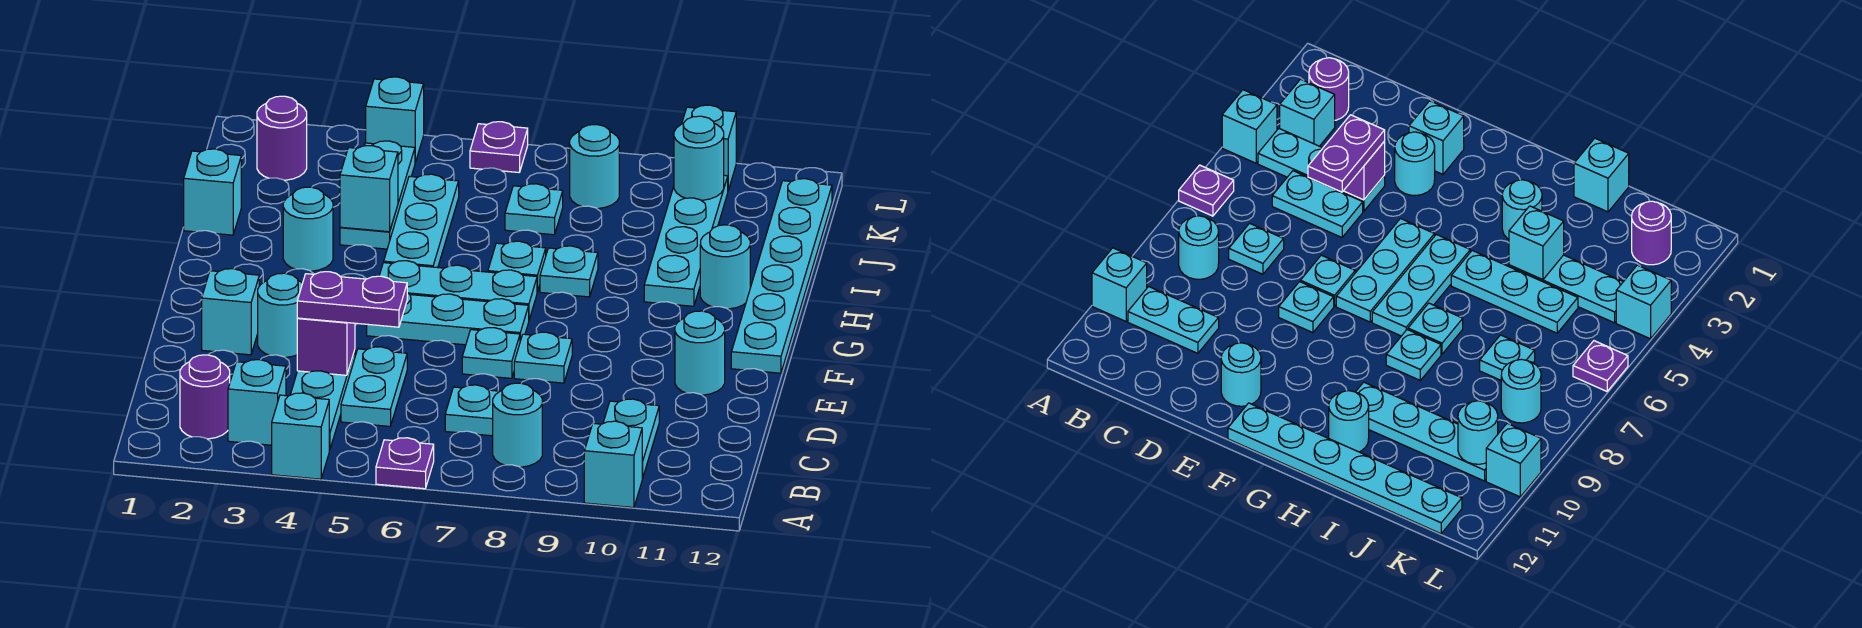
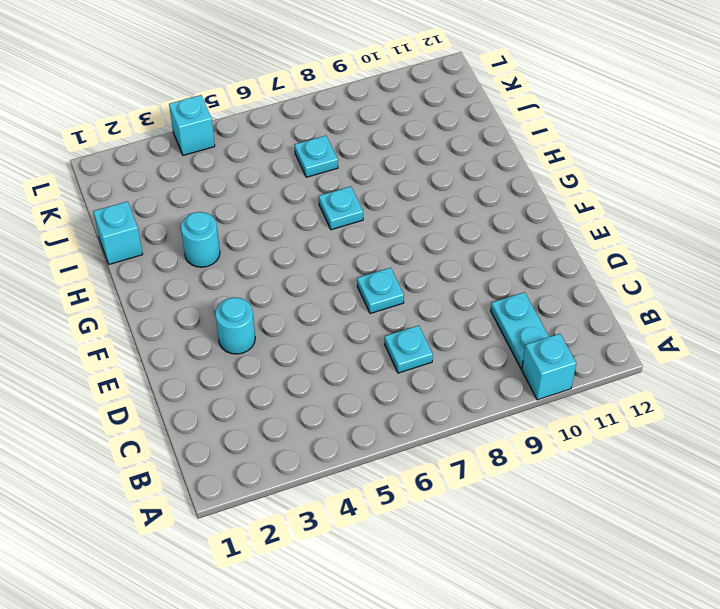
none -> cyan brick A4 level 1
none -> purple plate A6 level 1
none -> purple round brick B2 level 1
none -> cyan brick B3 level 1

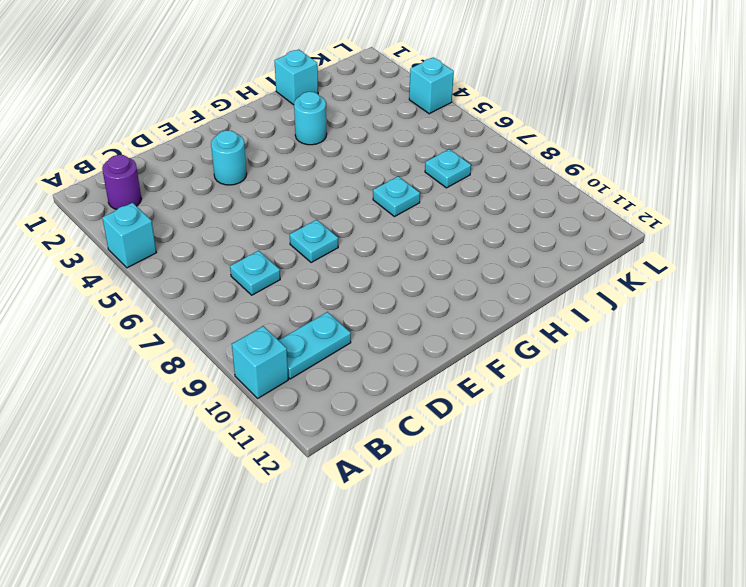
none -> purple plate A6 level 1
none -> cyan brick B3 level 1
none -> cyan plate B4:D4 level 1
none -> cyan round brick B8 level 1

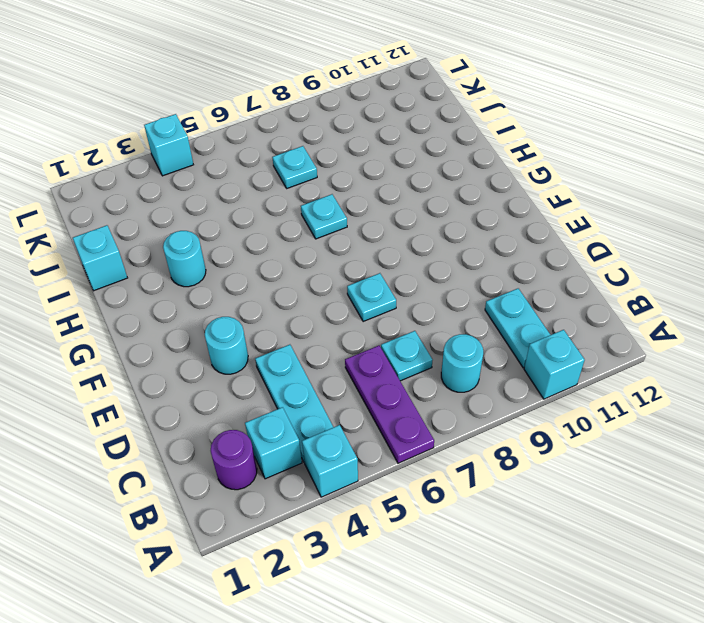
purple plate A6:C6 level 1 -> purple plate A6 level 1
none -> cyan plate C5:D5 level 1
none -> cyan brick E2 level 1
none -> cyan plate E8 level 1
none -> cyan round brick E11 level 1

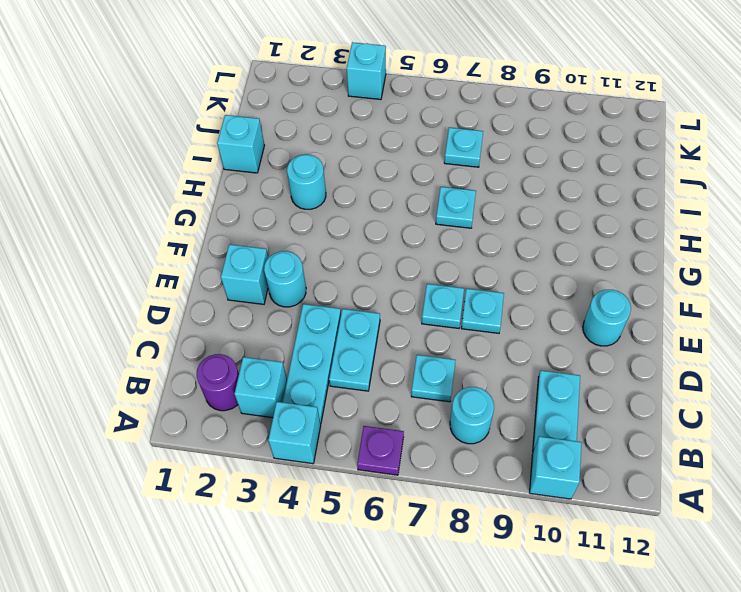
none -> cyan plate F5:F7 level 1
none -> cyan plate F12:K12 level 1
none -> cyan plate G5:G7 level 1
none -> cyan plate H5:J5 level 1

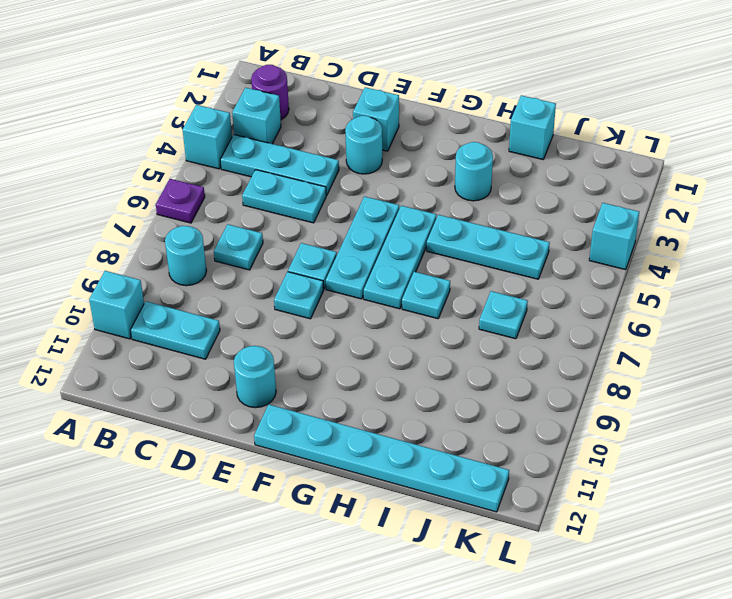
none -> cyan plate H8 level 1
none -> cyan plate H10:K10 level 1
none -> cyan round brick H11 level 1
none -> cyan plate I4:K4 level 1

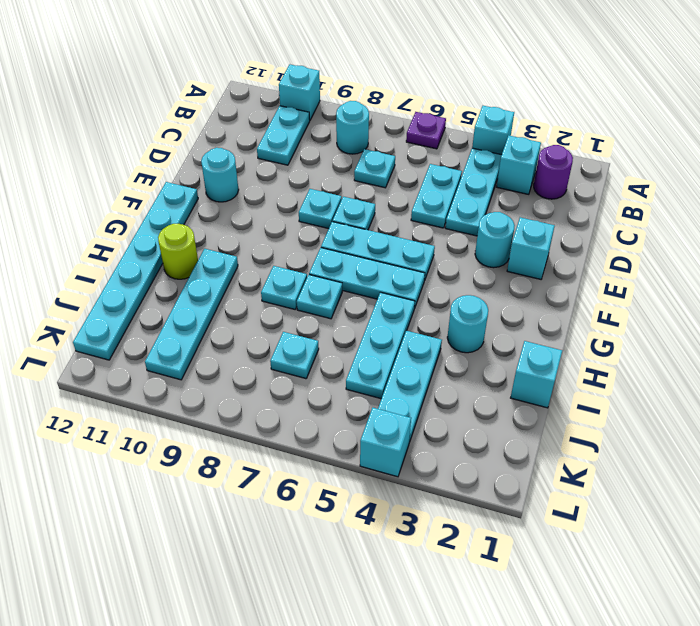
lime round brick H11 level 1 -> cyan round brick H11 level 1
none -> purple round brick K2 level 1
none -> cyan round brick K8 level 1
none -> purple plate L6 level 1
none -> cyan brick L10 level 1

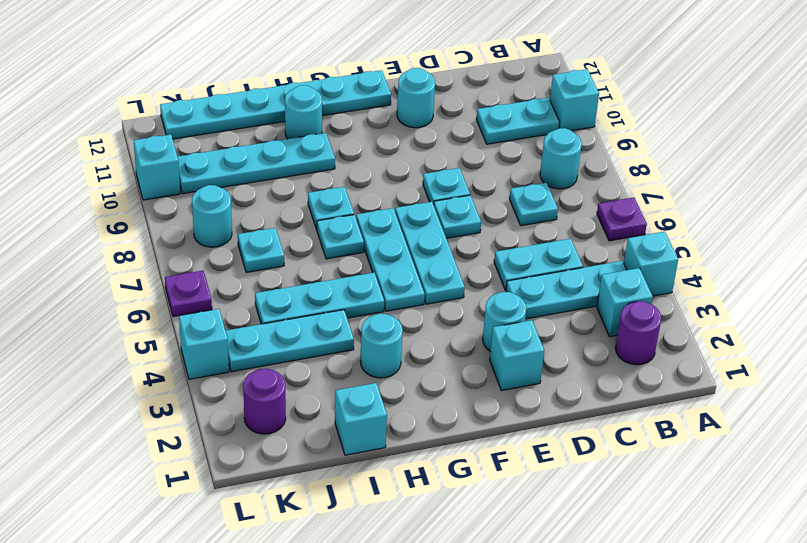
none -> purple brick D4 level 2
none -> cyan brick I4 level 2
none -> cyan round brick K10 level 2
none -> purple plate D4:D5 level 3

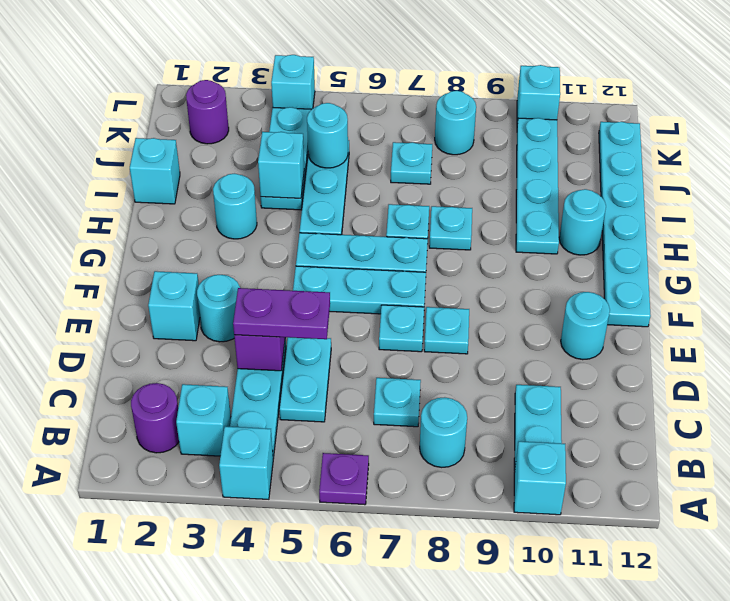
cyan round brick J5 level 2 -> cyan round brick K10 level 2
none -> purple plate L6 level 1

